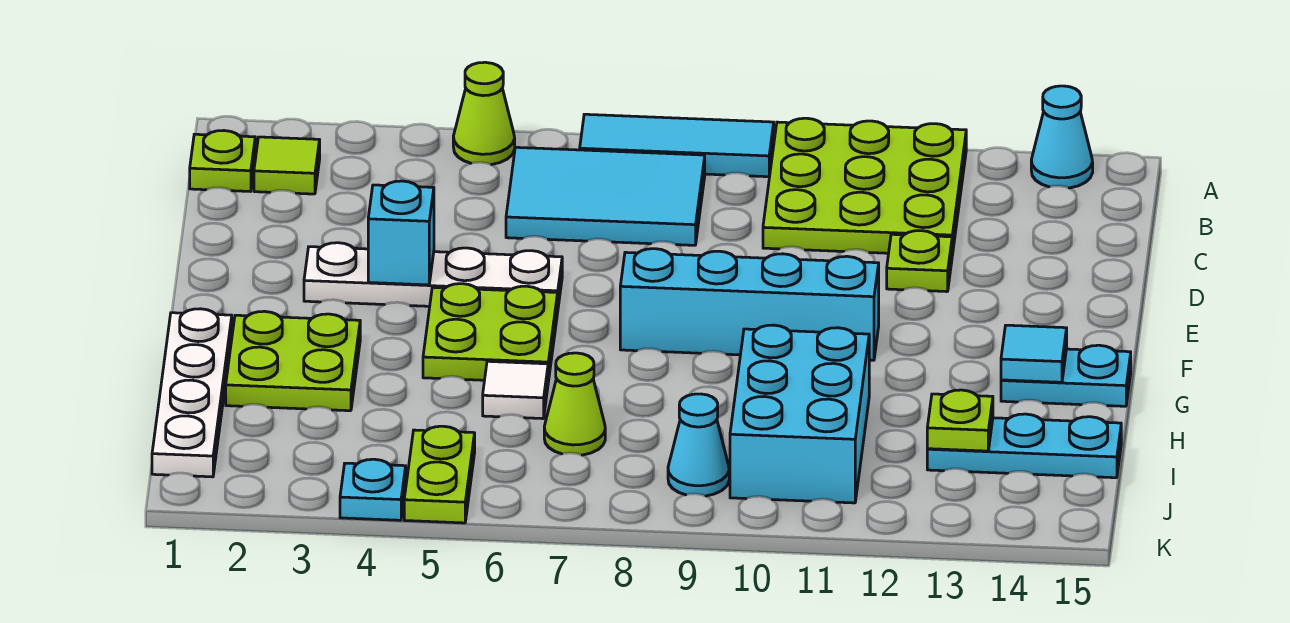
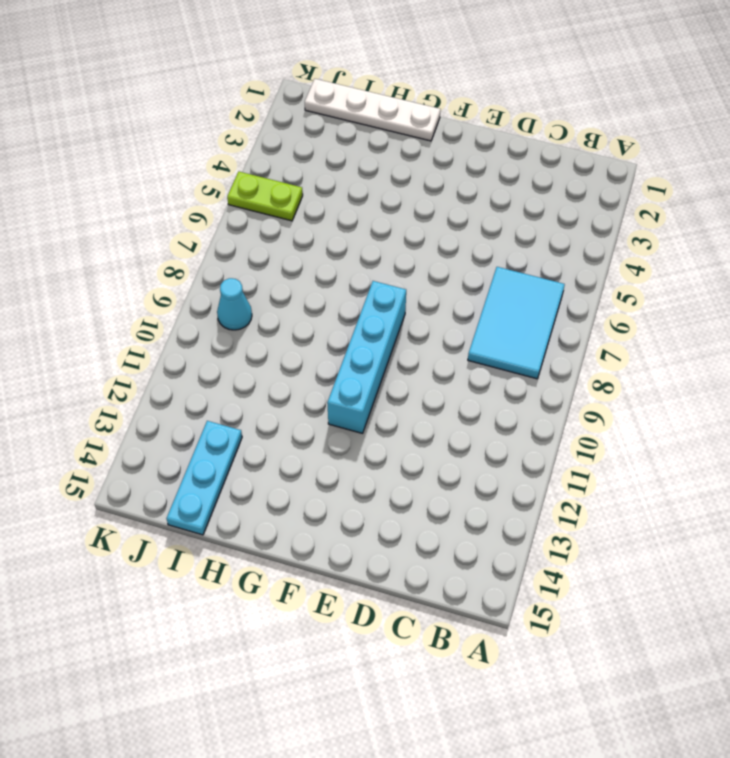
none -> lime cone A5 level 1
none -> cyan tile A7:A9 level 1
none -> lime plate A10:C12 level 1

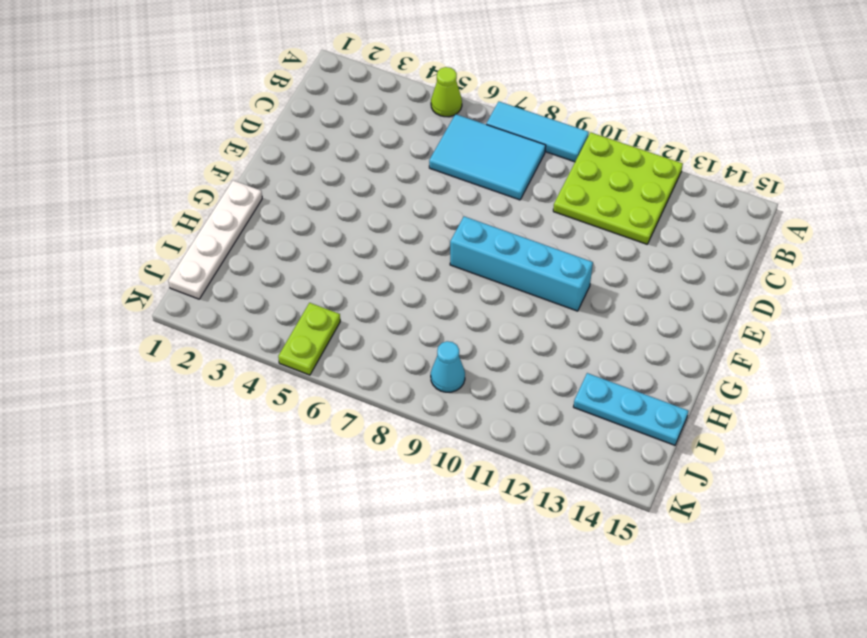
none -> cyan cone A14 level 1
none -> lime plate B1 level 1
none -> lime tile B2 level 1

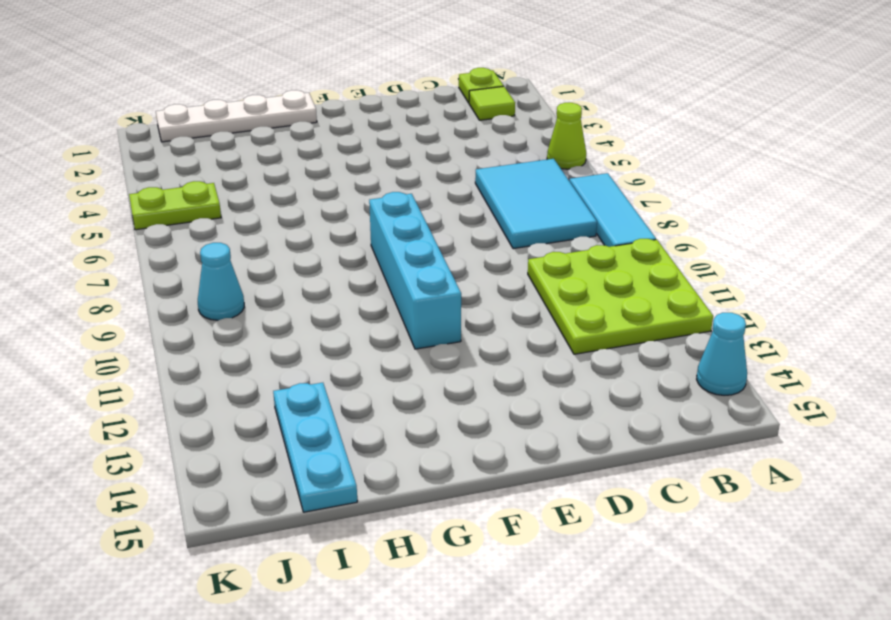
none -> lime plate D12 level 1
none -> white plate E3:E6 level 1
none -> lime plate F5:G6 level 1

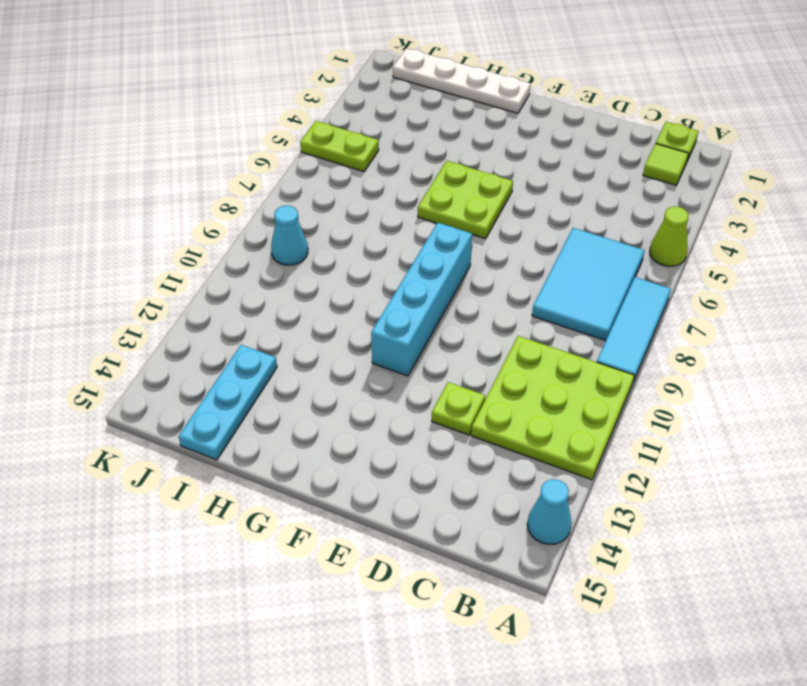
none -> white plate E3:E6 level 1
none -> lime plate G2:H3 level 1
none -> cyan plate G14:G15 level 1

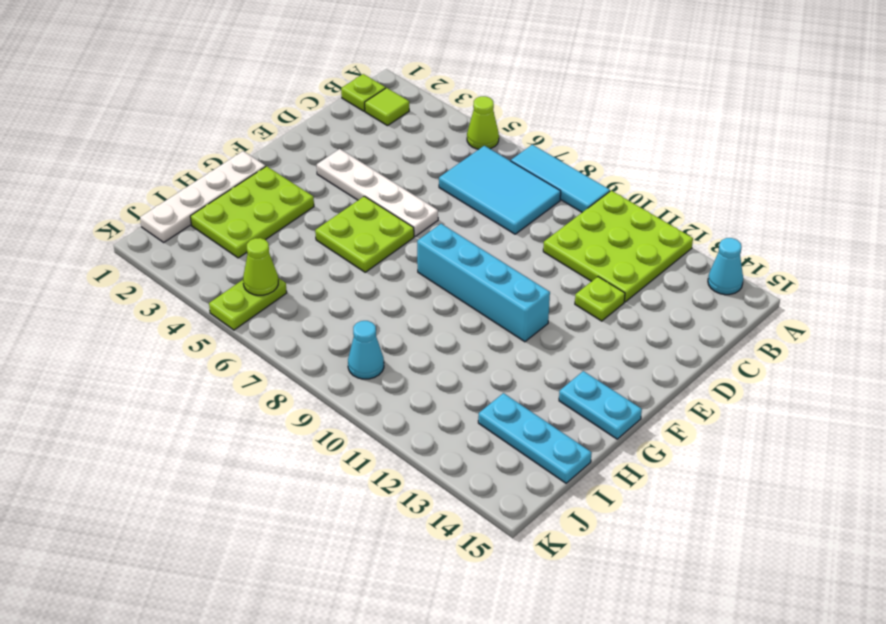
lime plate G2:I3 level 1 -> lime plate G2:H3 level 1
lime cone J5 level 2 -> lime cone I7 level 1
none -> white tile H6 level 1
none -> cyan brick H10:J11 level 1
none -> cyan plate K4 level 1

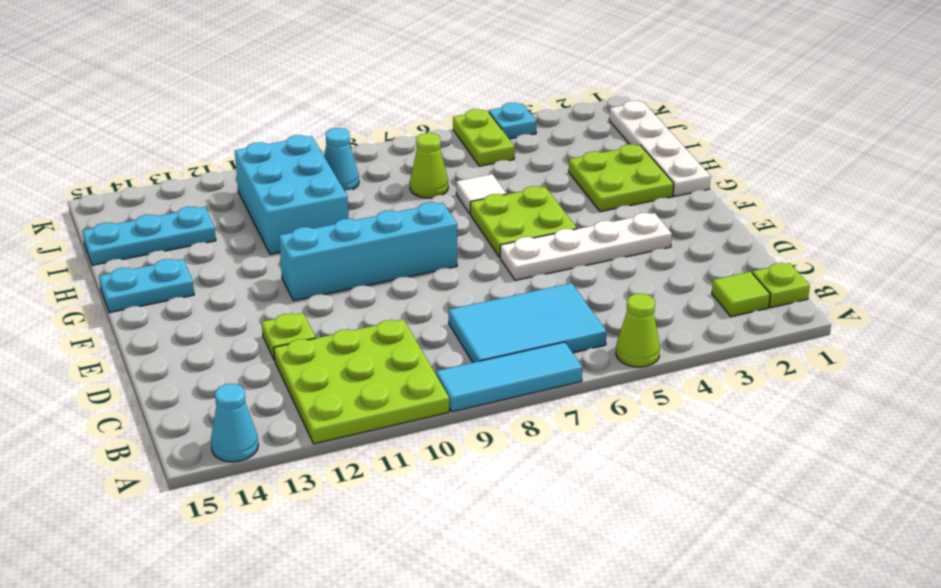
none -> cyan brick E4 level 2
none -> cyan tile G14 level 2
none -> lime plate I13 level 2

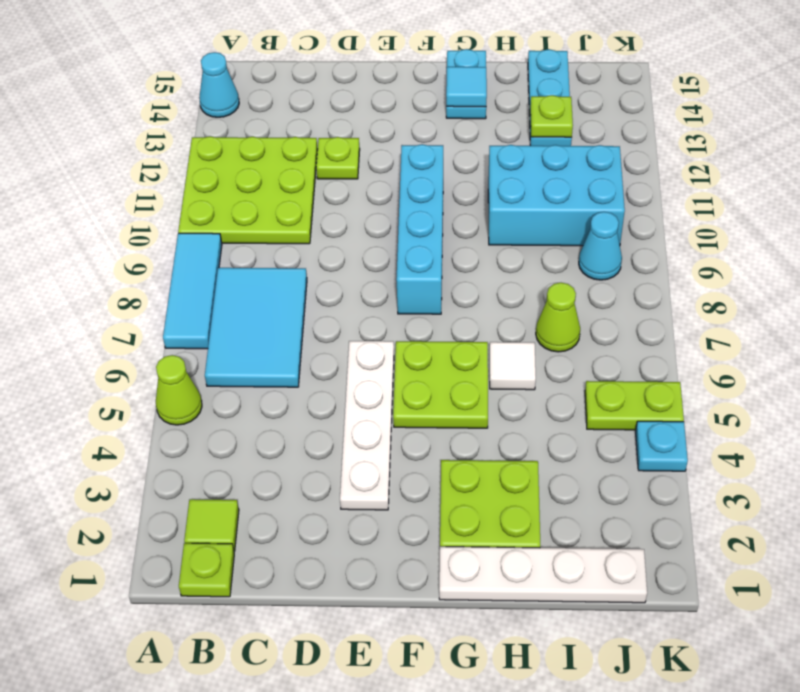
none -> cyan brick E4 level 2

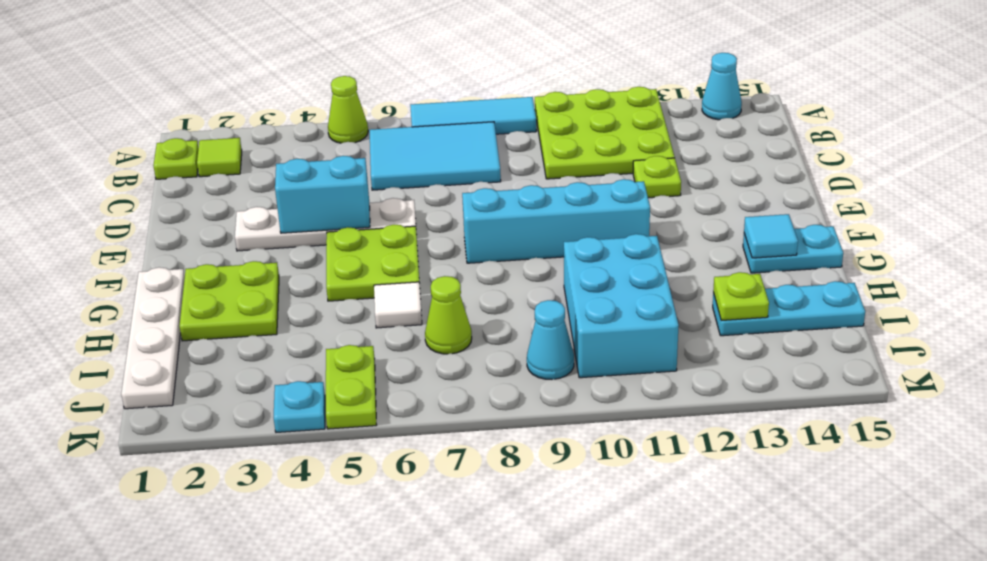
cyan brick E4:E5 level 2 -> cyan brick E4 level 2

